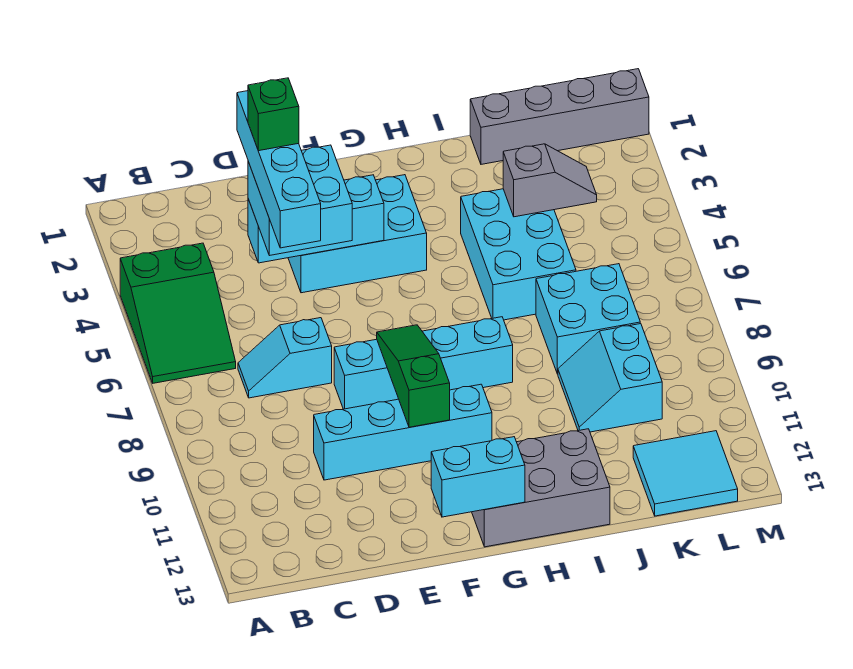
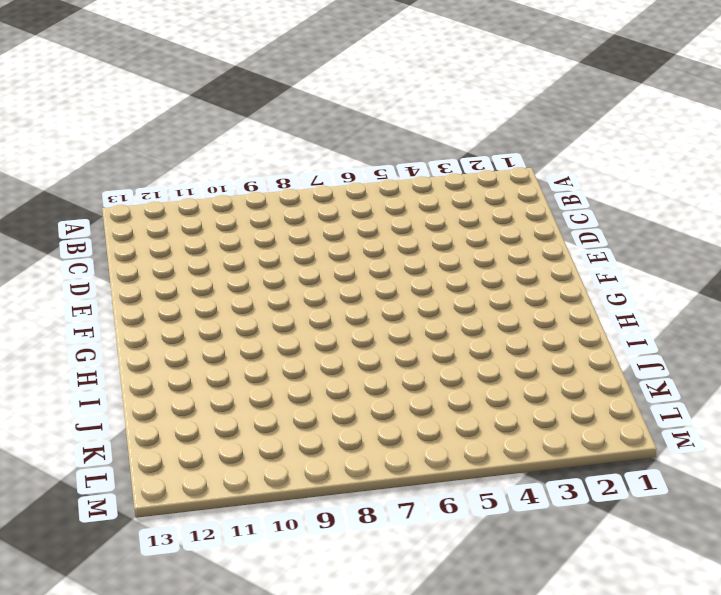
none -> green slope A4:B6 level 1 top 4
none -> cyan slope C7:D7 level 1 top D
none -> cyan brick D10:G10 level 1

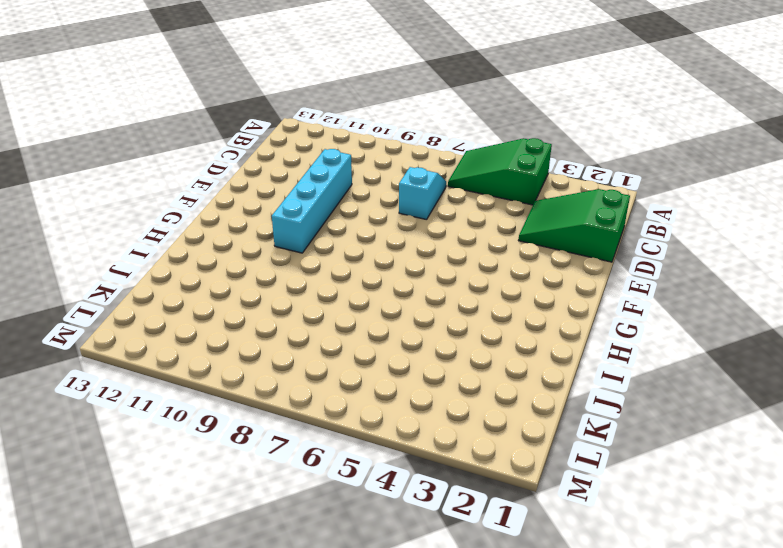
green slope C1:D3 level 1 top 1 -> none
none -> cyan brick E3:G4 level 1
none -> cyan brick E8:H8 level 1
none -> grey brick G12:I13 level 1

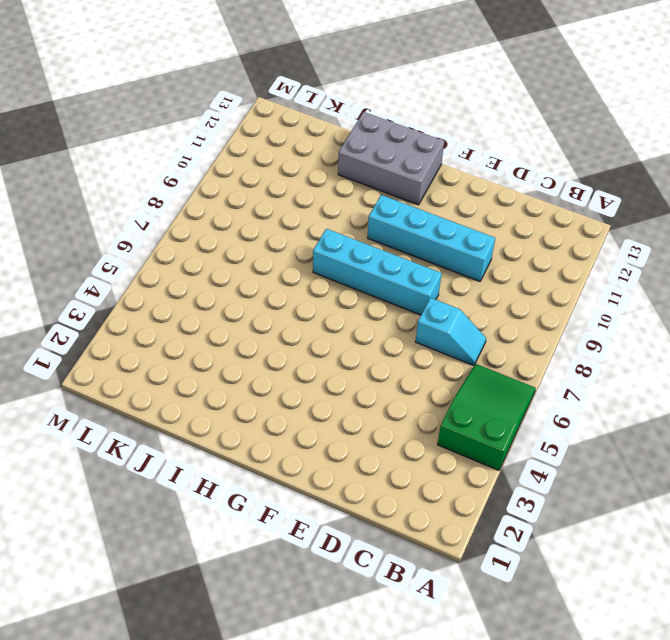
none -> cyan brick E3:G4 level 1
none -> cyan brick I4:J6 level 1
none -> grey brick J1:M1 level 1

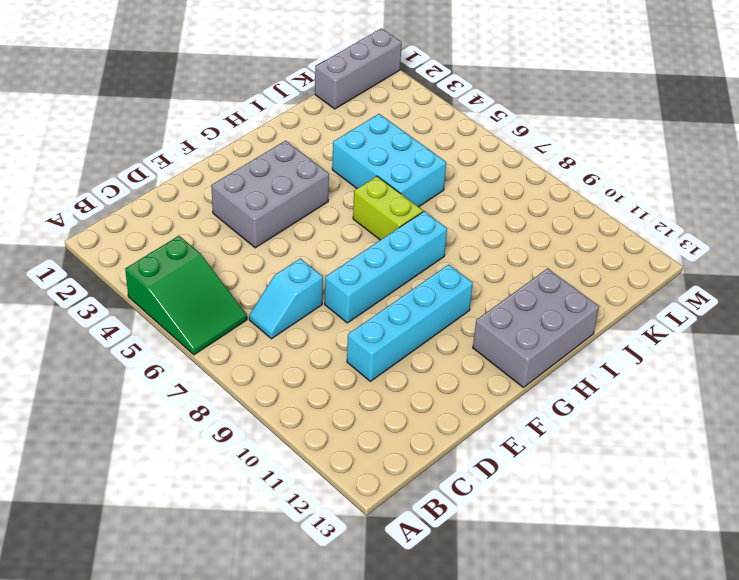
grey brick E3:G4 level 1 -> cyan brick E3:G4 level 1
lime brick H6:H7 level 1 -> none
grey brick K1:M1 level 1 -> grey brick J1:M1 level 1
none -> cyan brick J7:K8 level 1
none -> cyan slope J9:K10 level 1 top K
none -> cyan tile K12:L13 level 1

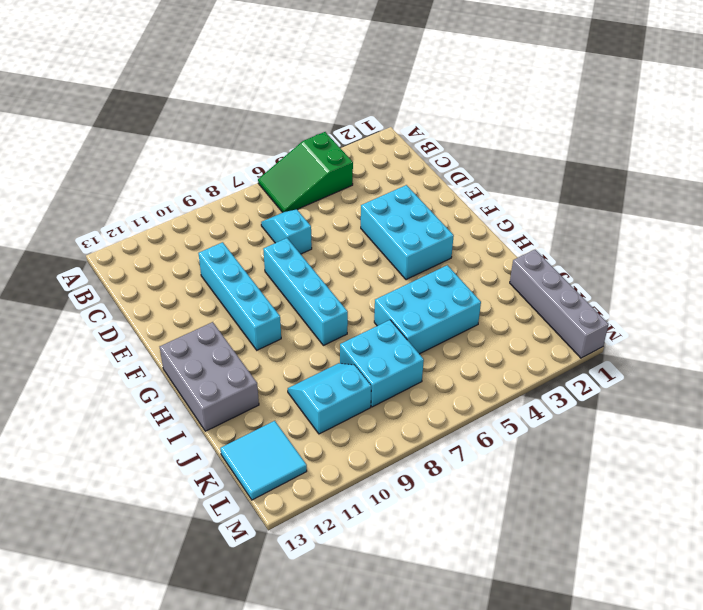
none -> cyan brick D4:F4 level 2
none -> green slope F8:F10 level 2 top 10
none -> cyan brick F13:G13 level 2

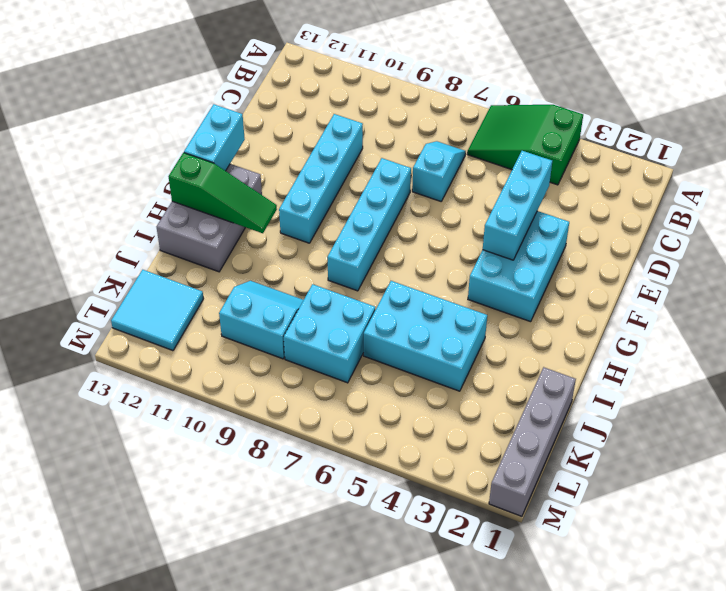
green slope H11:H13 level 2 top 13 -> green slope F8:F10 level 2 top 10
none -> grey slope J4:K4 level 2 top J
none -> cyan brick D4:E5 level 3
none -> cyan brick D3:D6 level 4

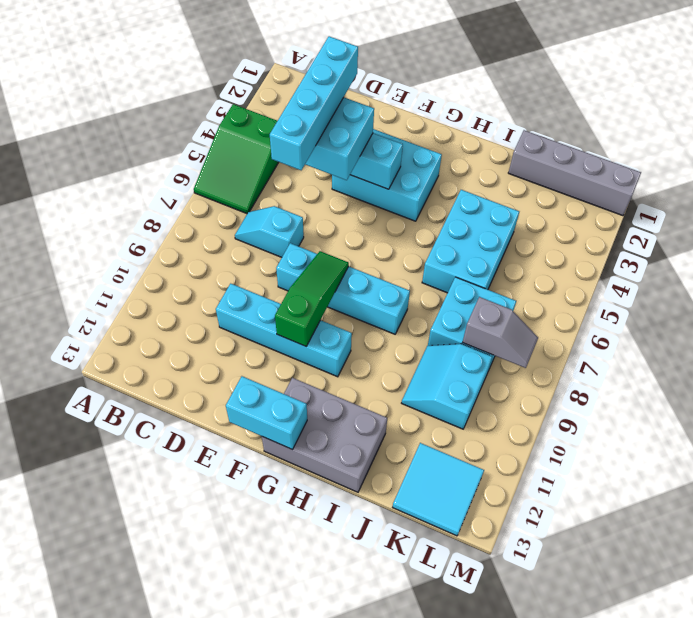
grey slope K8:L8 level 2 top K -> grey slope J4:K4 level 2 top J
none -> green brick D4 level 5

